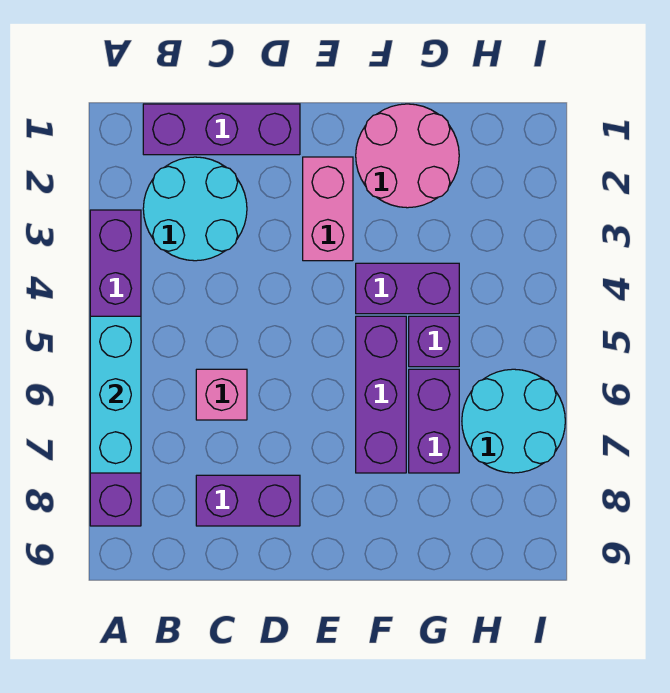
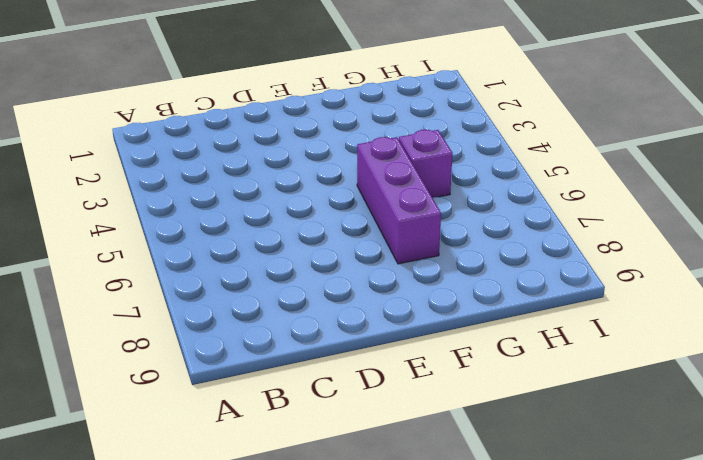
none -> purple brick A3:A8 level 1
none -> purple brick B1:D1 level 1
none -> cyan round brick B2:C3 level 1

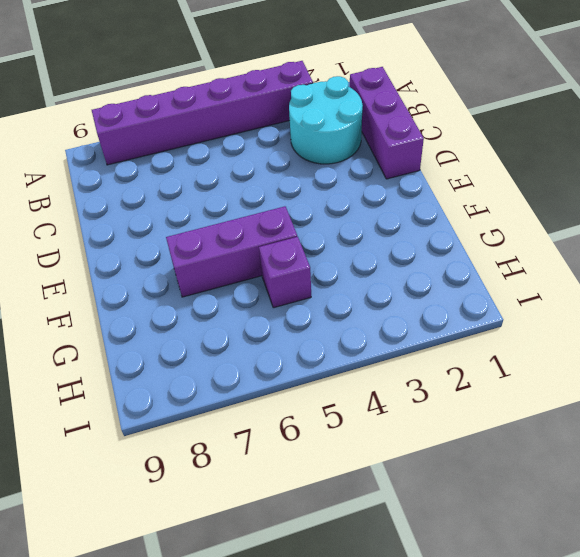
none -> pink brick C6 level 1
none -> purple brick C8:D8 level 1
none -> pink brick E2:E3 level 1

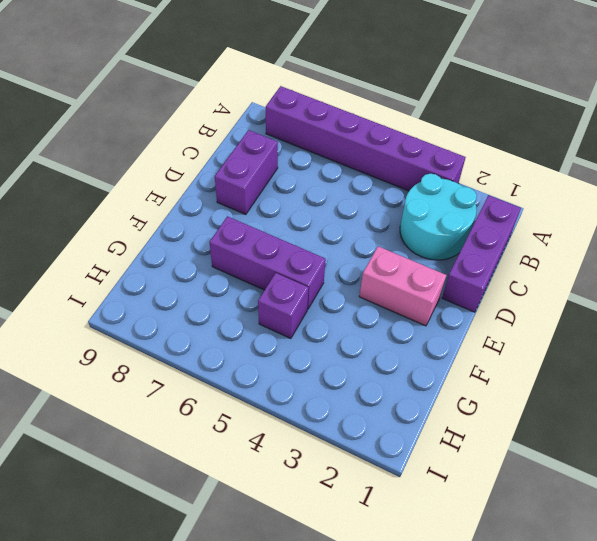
none -> pink brick C6 level 1
none -> pink round brick F1:G2 level 1
none -> purple brick F4:G4 level 1

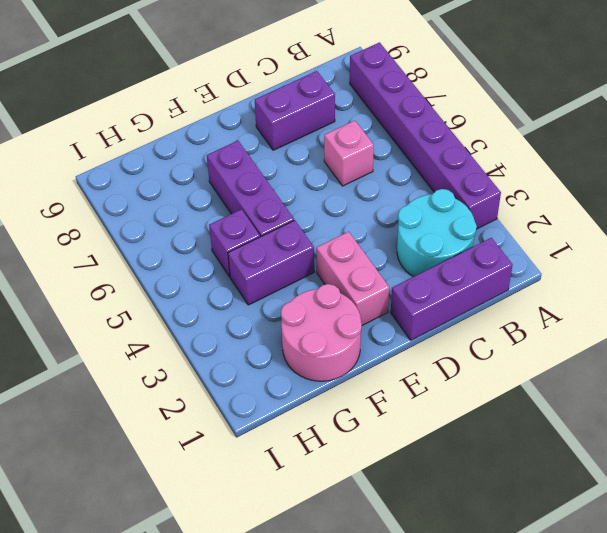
none -> purple brick G6:G7 level 1
none -> cyan round brick H6:I7 level 1
none -> cyan brick A5:A7 level 2

